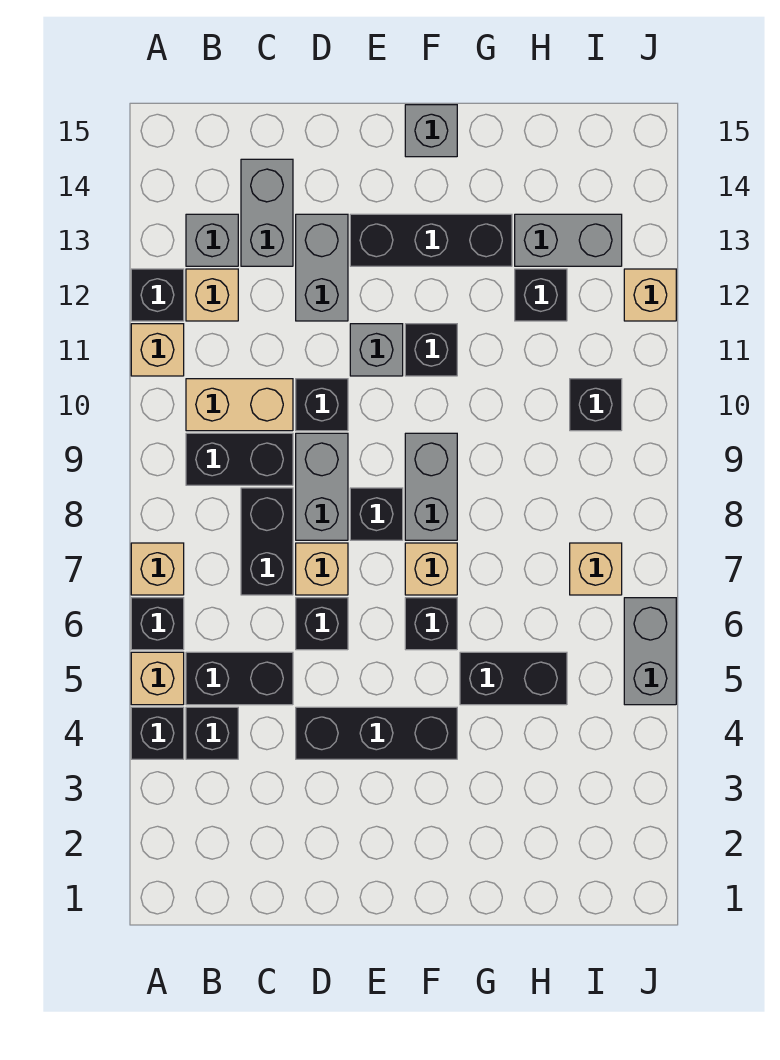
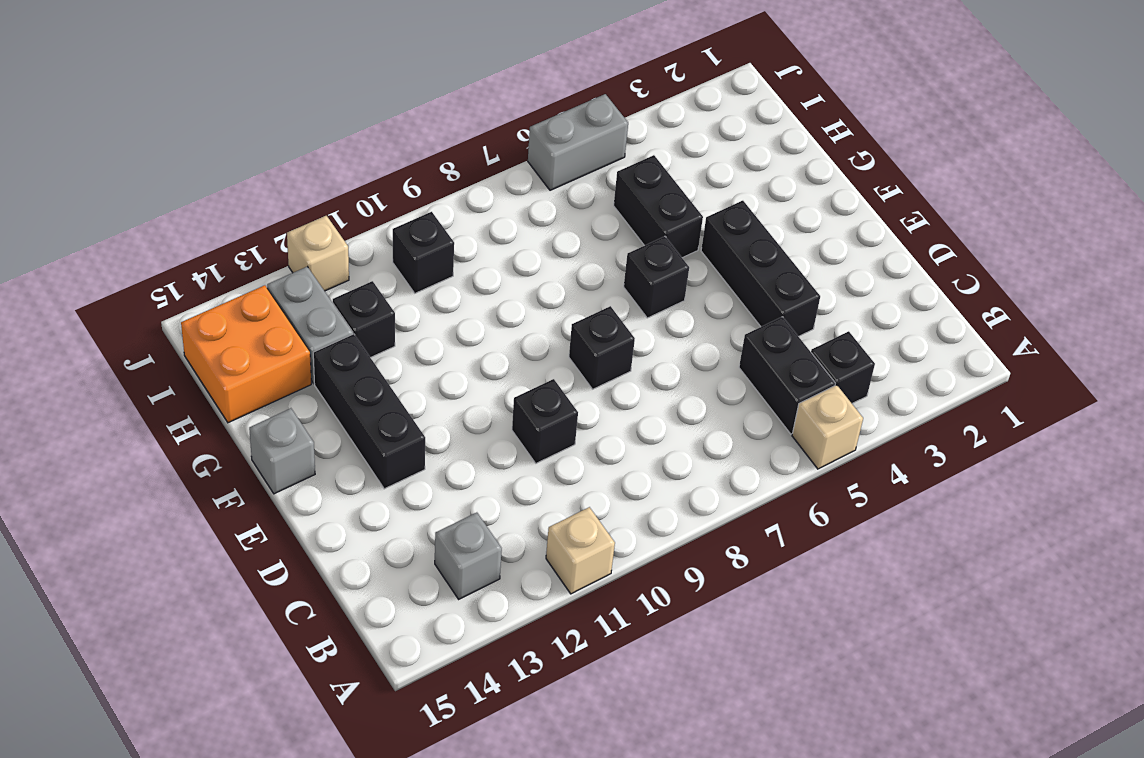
orange brick H14:I15 level 1 -> none
none -> black brick A4 level 1
none -> black brick A6 level 1
none -> tan brick A7 level 1
none -> black brick A12 level 1

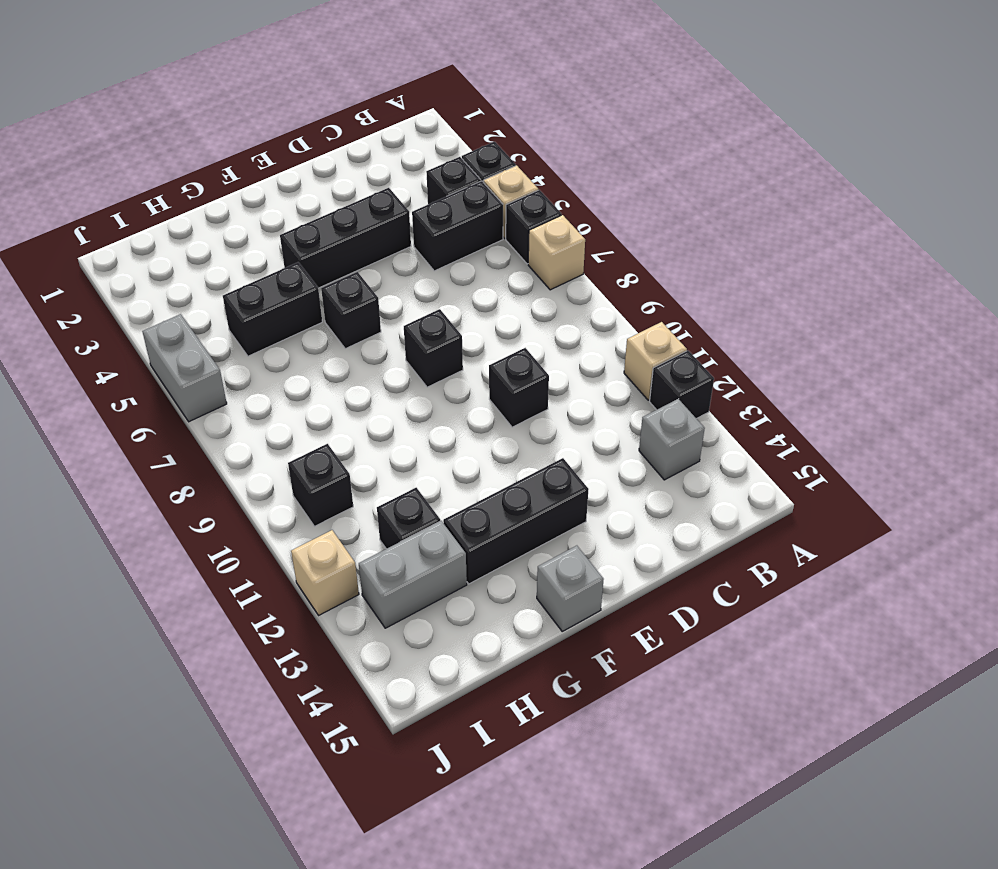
none -> black brick B9:C9 level 1
none -> tan brick B10:C10 level 1
none -> tan brick B12 level 1
none -> black brick C7:C8 level 1

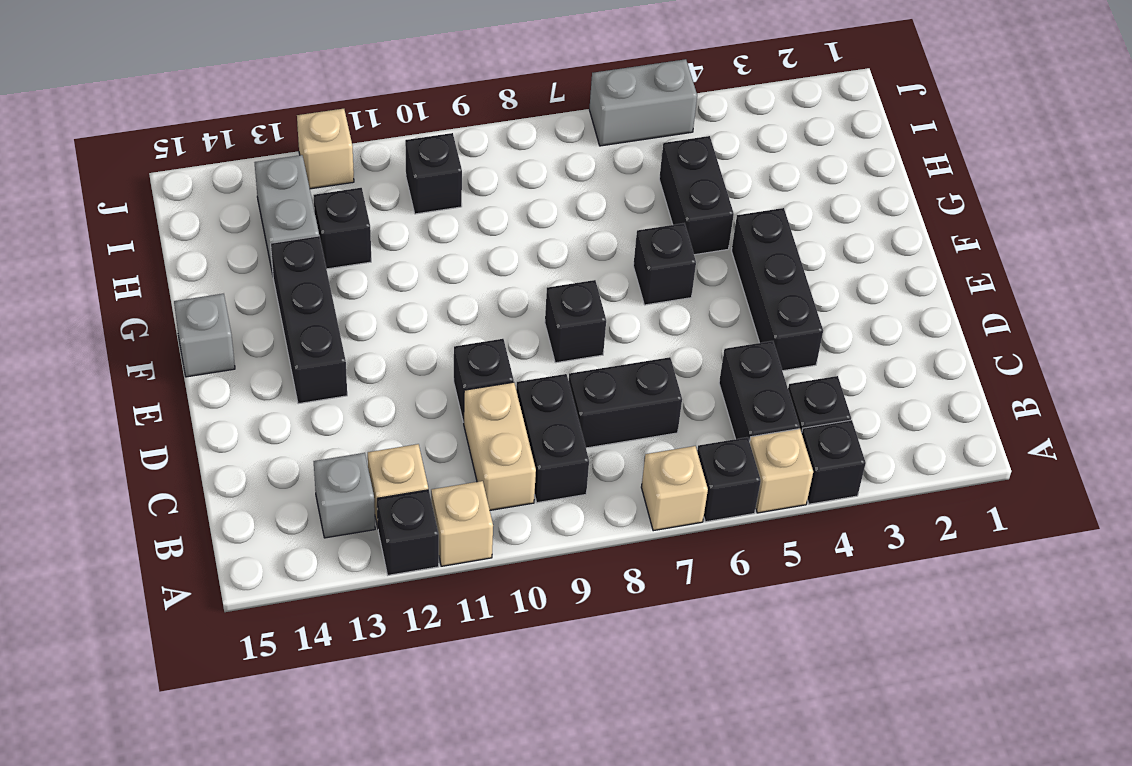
none -> grey brick C13:C14 level 1
none -> black brick D6 level 1
none -> tan brick D7 level 1
none -> grey brick D8:D9 level 1

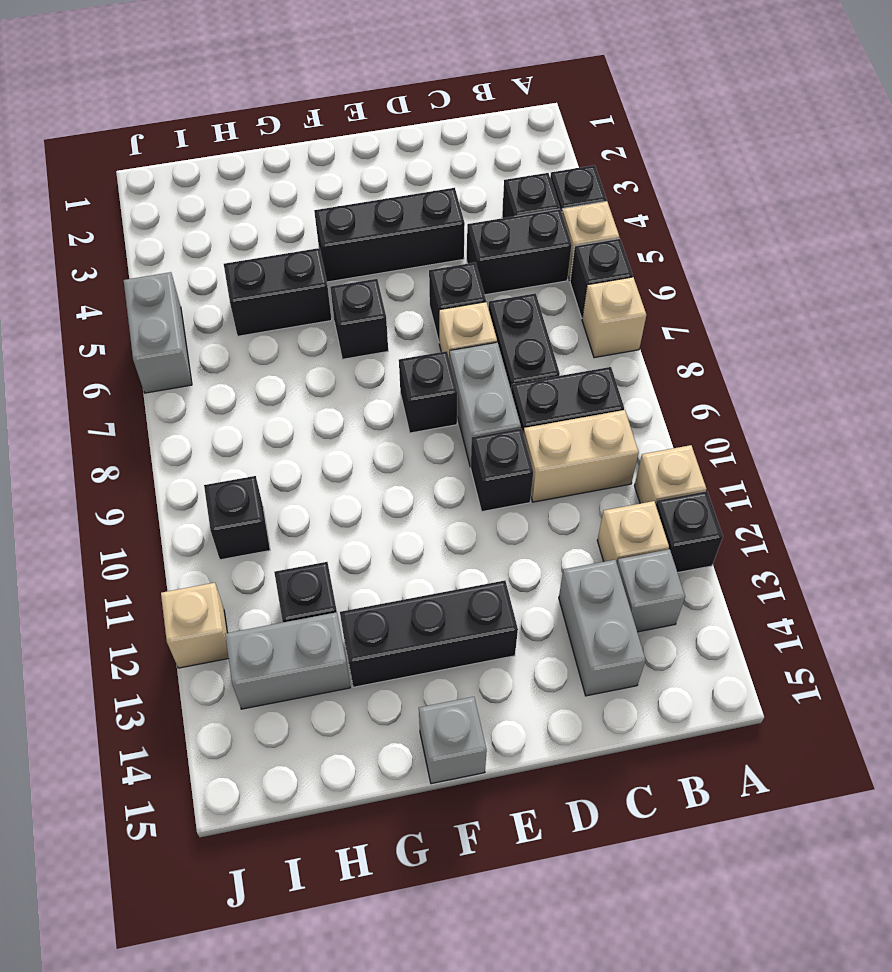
none -> grey brick D12:D13 level 1
none -> grey brick E11 level 1
none -> tan brick F7 level 1
none -> grey brick F8:F9 level 1

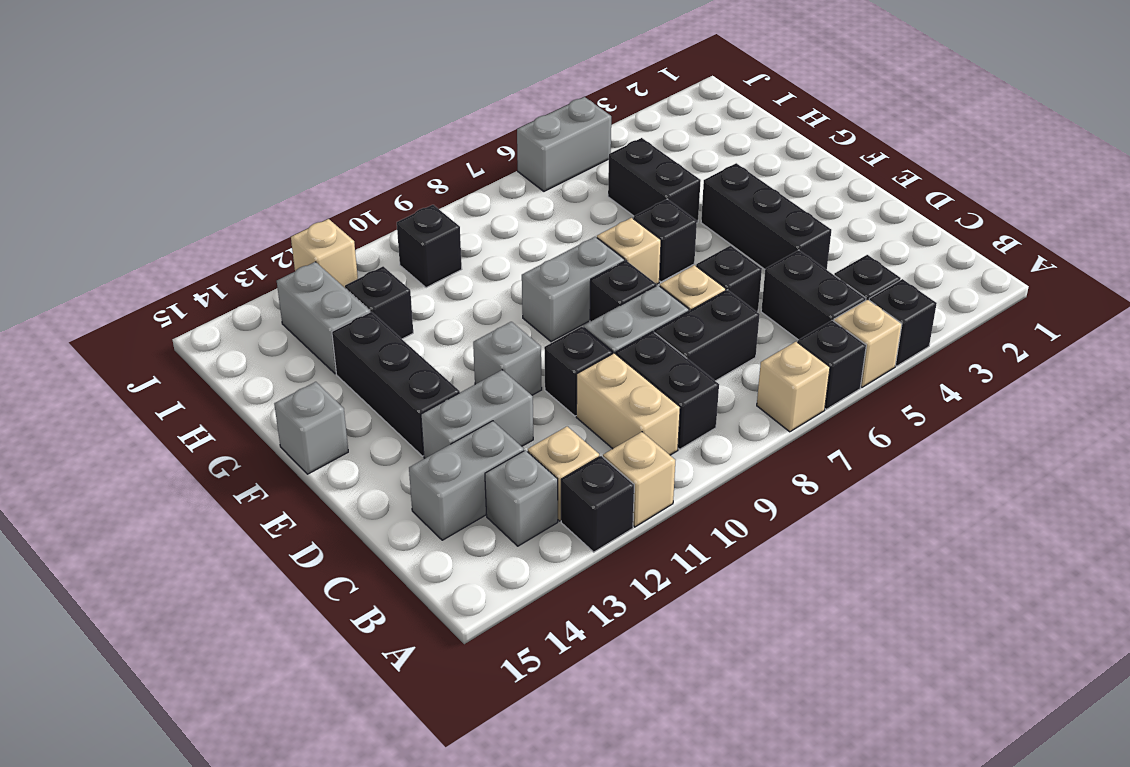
none -> black brick F11 level 1
none -> tan brick I7 level 1

